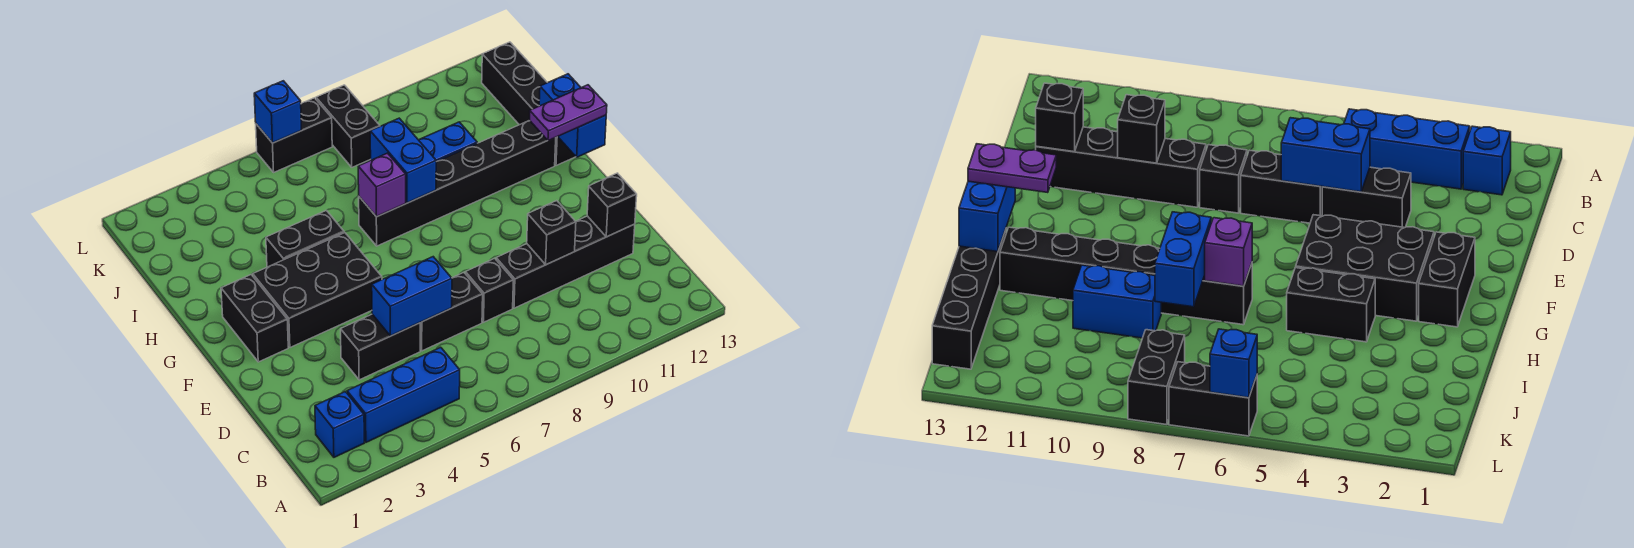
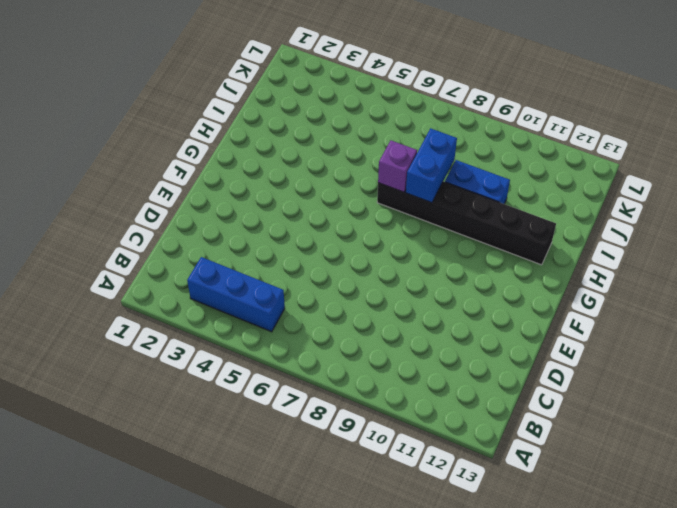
none -> blue brick B2 level 1
none -> black brick D4:D5 level 1
none -> black brick D6:D7 level 1

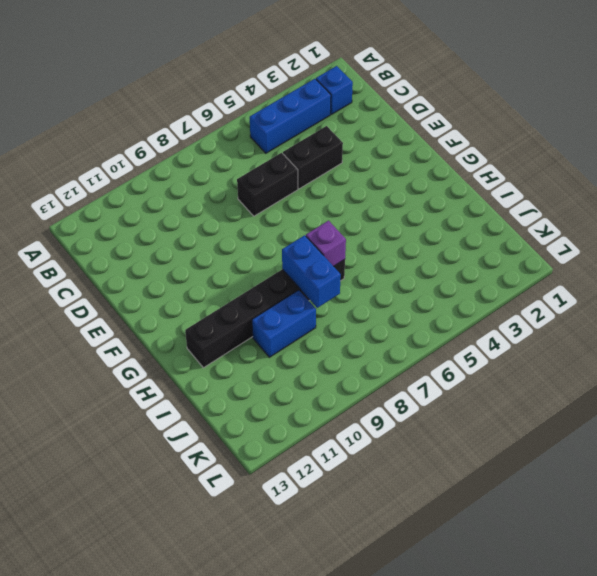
none -> black brick D8 level 1
none -> black brick D9:D12 level 1
none -> black brick F2:G2 level 1

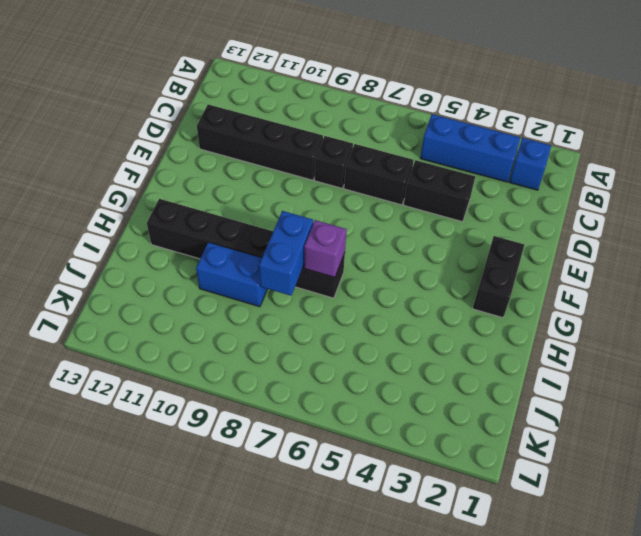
none -> black brick F3:G5 level 1
none -> black brick H4:H5 level 1
none -> black brick H13:K13 level 1

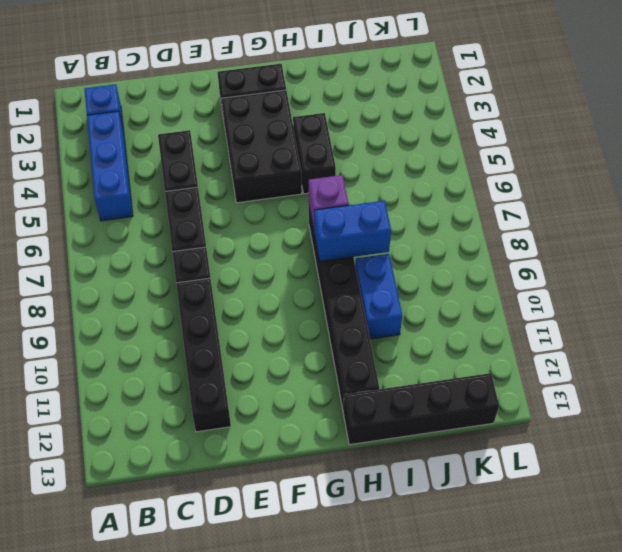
none -> black brick K8:L8 level 1
none -> black brick L6:L7 level 1
none -> blue brick D5:D6 level 2

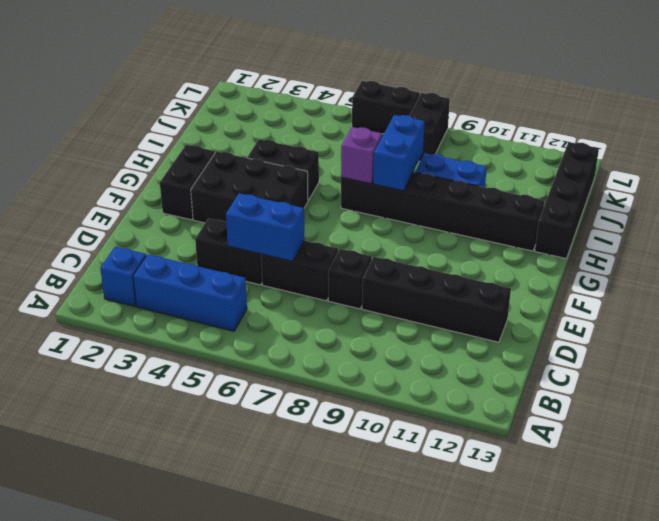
none -> black brick D10 level 2
none -> black brick D12 level 2
none -> blue brick G13:H13 level 2

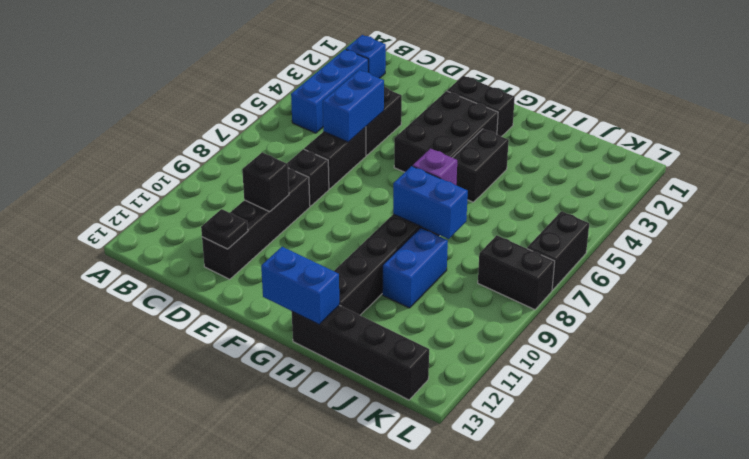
black plate D12 level 2 -> black brick D12 level 2
none -> blue brick L6 level 2
none -> purple plate G12:G13 level 3

